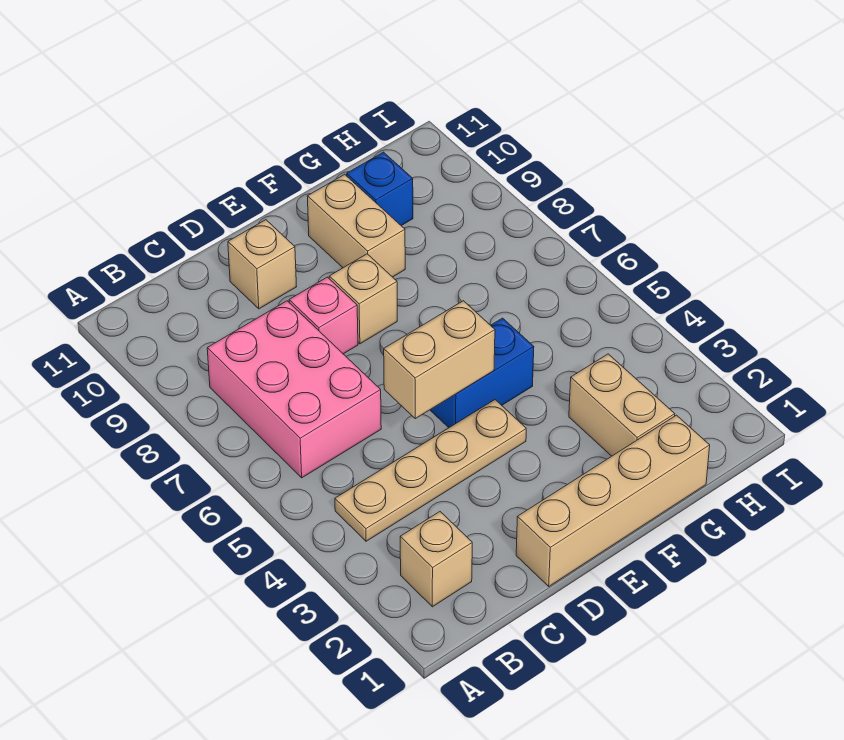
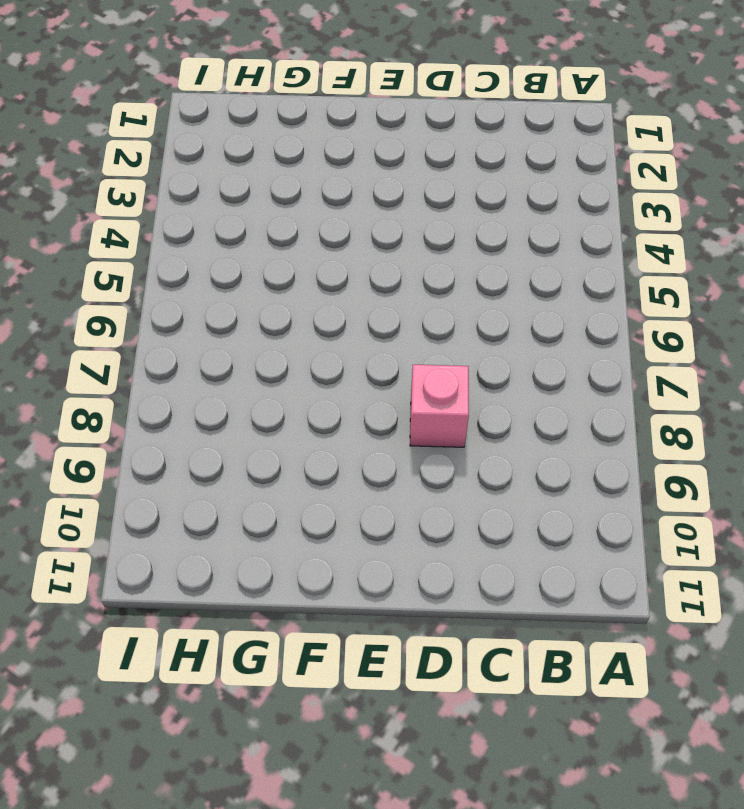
none -> tan brick B2 level 1
none -> tan plate B4:E4 level 1
none -> pink brick B6:C8 level 1

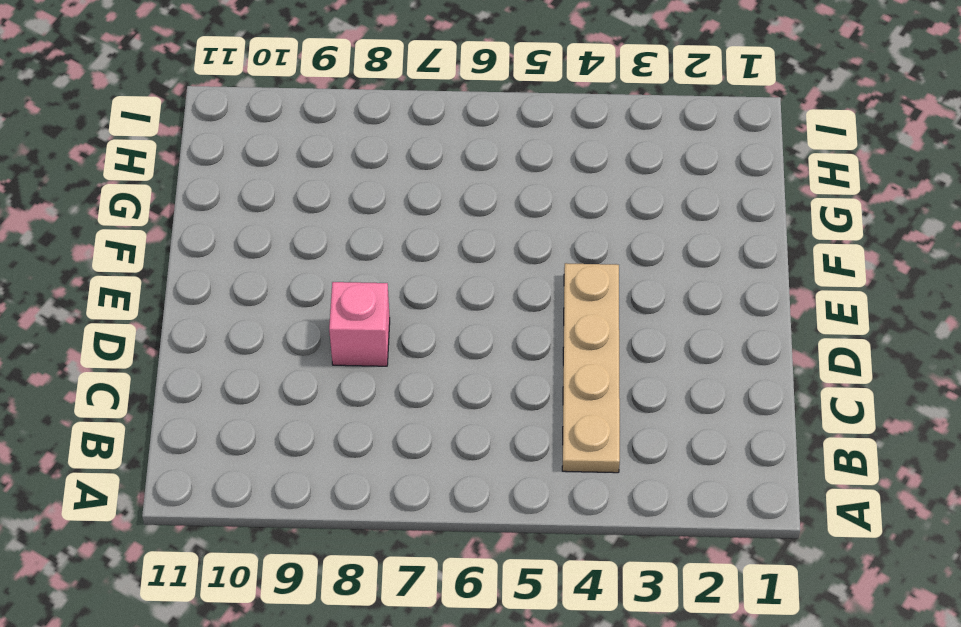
none -> tan brick B2 level 1
none -> pink brick B6:C8 level 1
none -> tan brick D1:G1 level 1

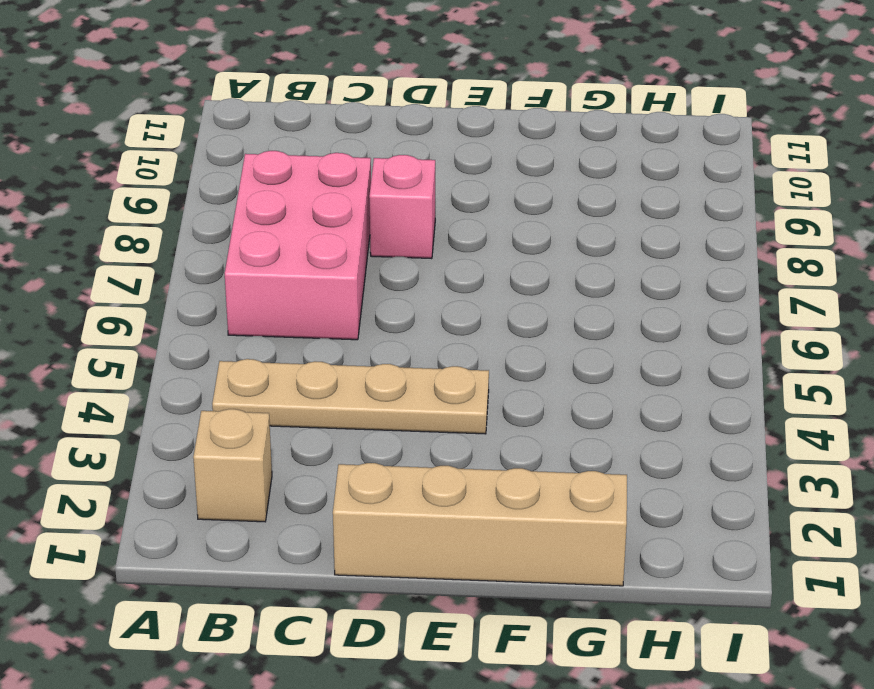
none -> tan brick D10 level 1
none -> blue brick E5:F5 level 1
none -> tan brick E8 level 1

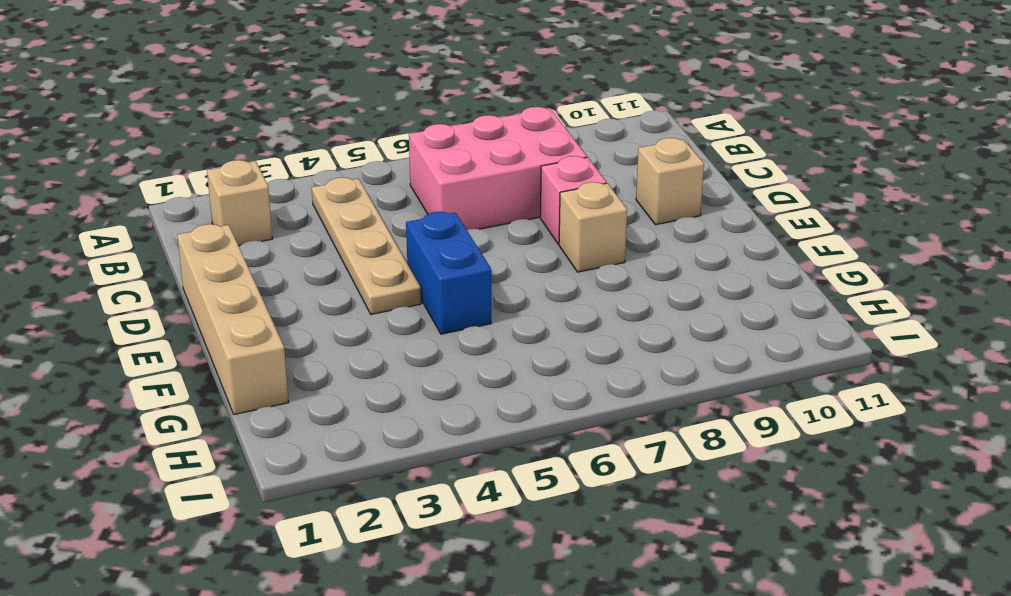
none -> tan brick F9:F10 level 1
none -> tan brick G2:G3 level 1
none -> blue brick G10 level 1

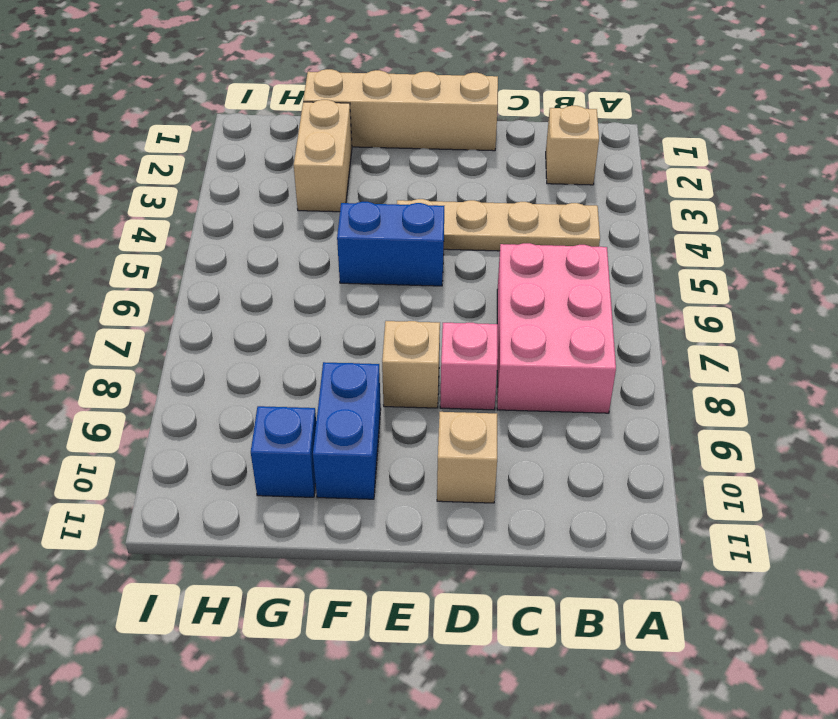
blue brick F9:F10 level 1 -> tan brick F9:F10 level 1
none -> tan brick D5:E5 level 2

